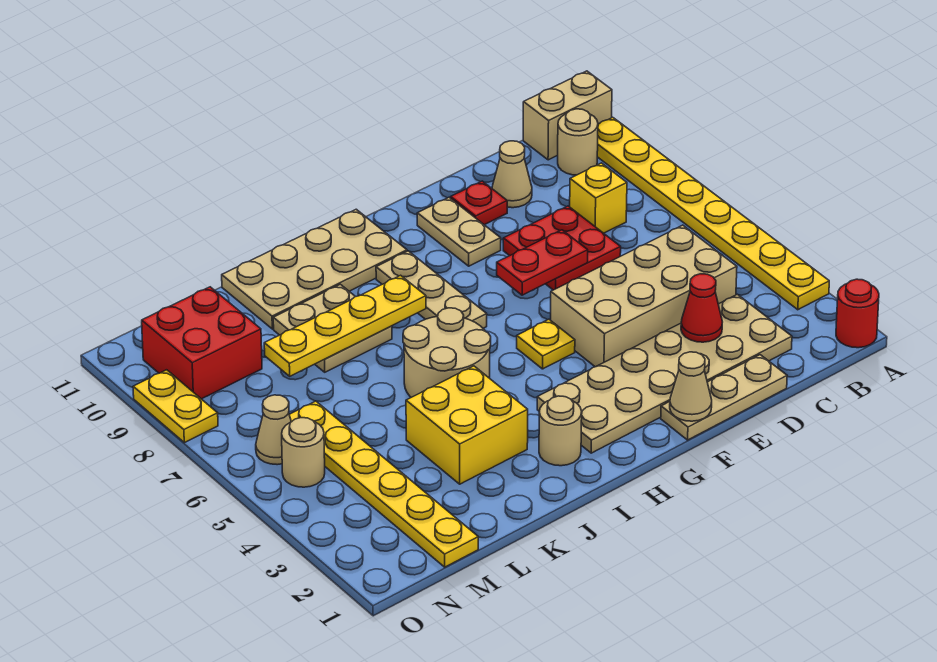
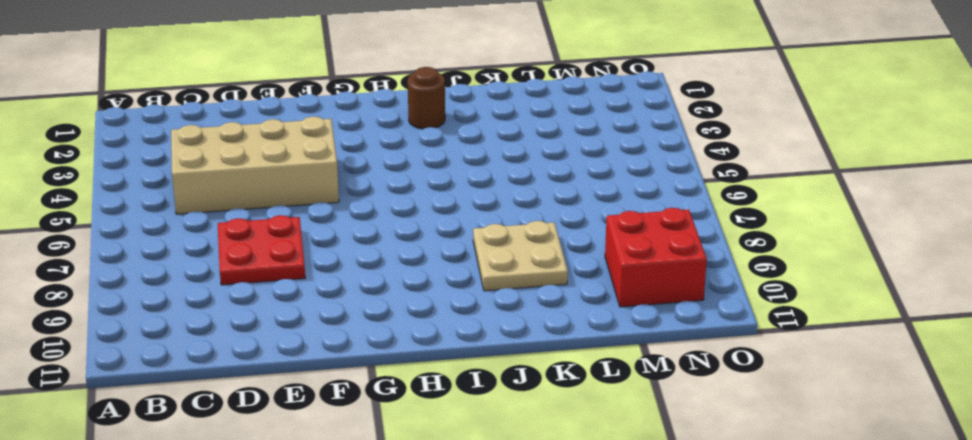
brown round brick I2 level 1 -> tan round brick I2 level 1
none -> red round brick A1 level 1
none -> yellow plate A3:A10 level 1
none -> tan brick A11:B11 level 1

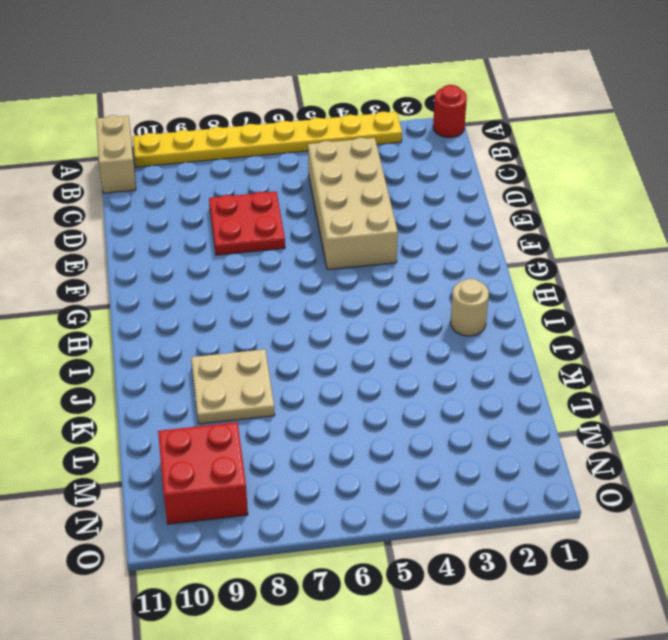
none -> tan round brick B10 level 1
none -> tan plate C2:H3 level 1
none -> yellow brick C8 level 1

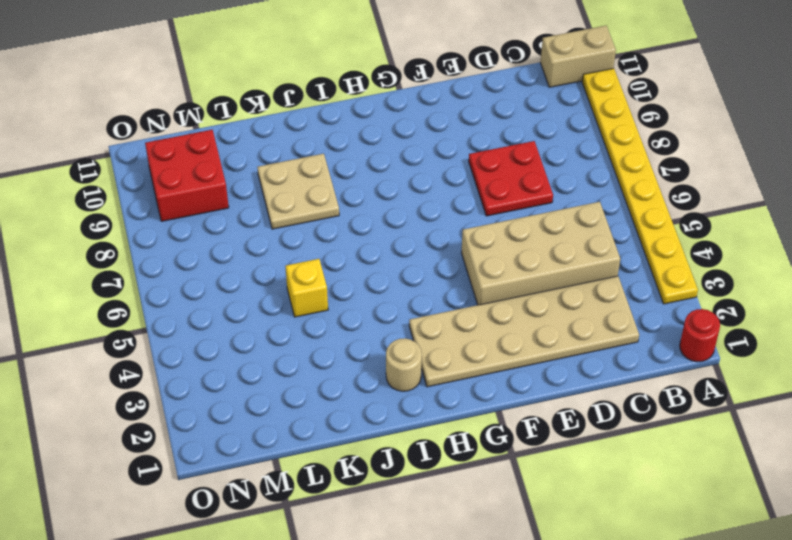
yellow brick K5 level 1 -> yellow brick C8 level 1
none -> tan round brick B10 level 1
none -> tan plate D1:F1 level 1
none -> tan cone D10 level 1

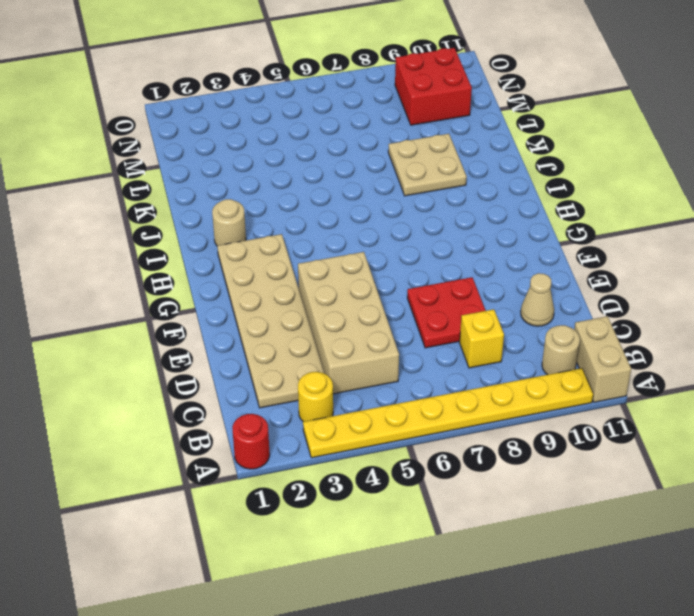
yellow round brick B3 level 1 -> none
none -> tan plate D1:F1 level 1
none -> red plate E10 level 1
none -> tan plate F9:F10 level 1

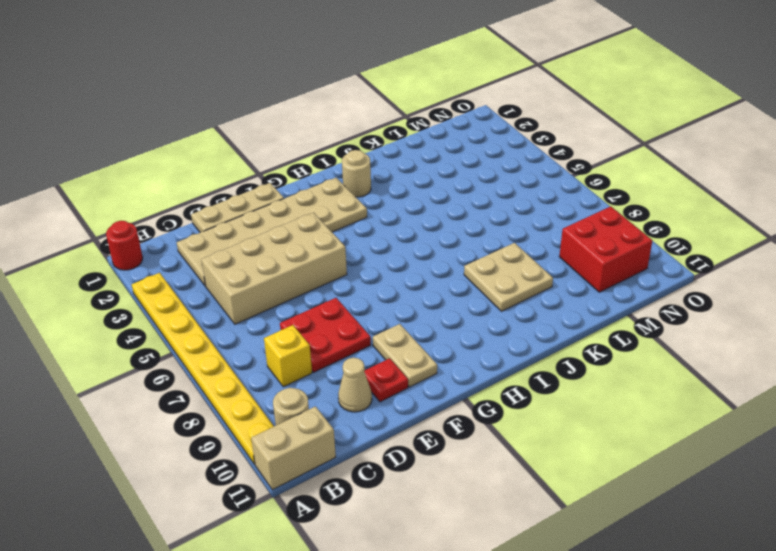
none -> yellow plate G5 level 1
none -> tan plate H7:H9 level 1
none -> tan plate H10:K11 level 1

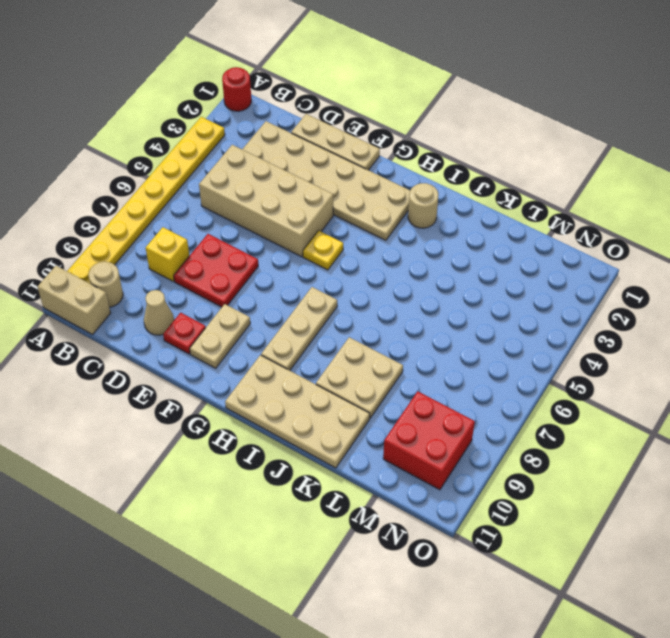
none -> tan round brick I5:J6 level 1
none -> yellow brick J3:K4 level 1
none -> yellow plate M1:M6 level 1

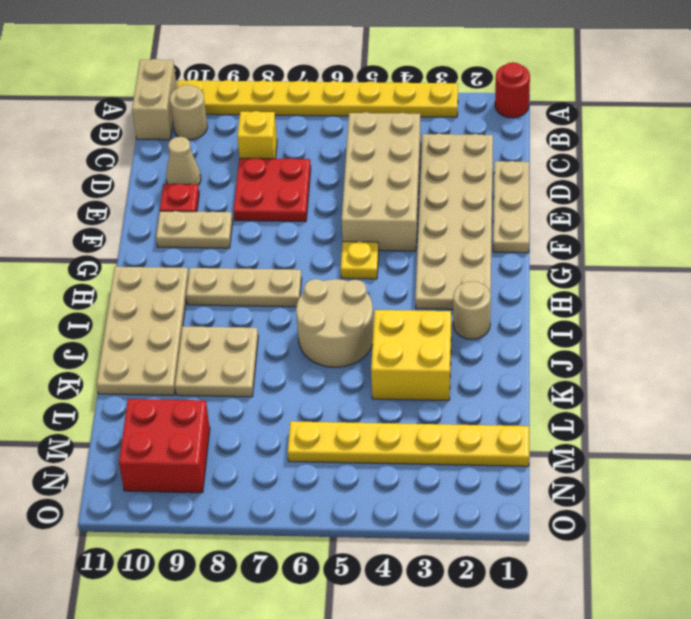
none -> tan round brick N5 level 1
none -> tan cone N6 level 1
none -> yellow plate O8:O9 level 1

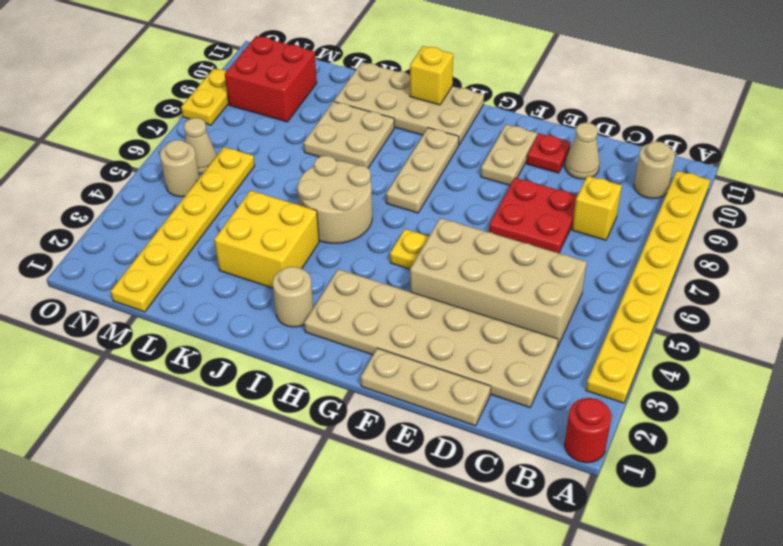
yellow brick I11 level 2 -> none
none -> tan brick A11:B11 level 1
none -> red cone D3 level 2
none -> red plate E7:F7 level 2

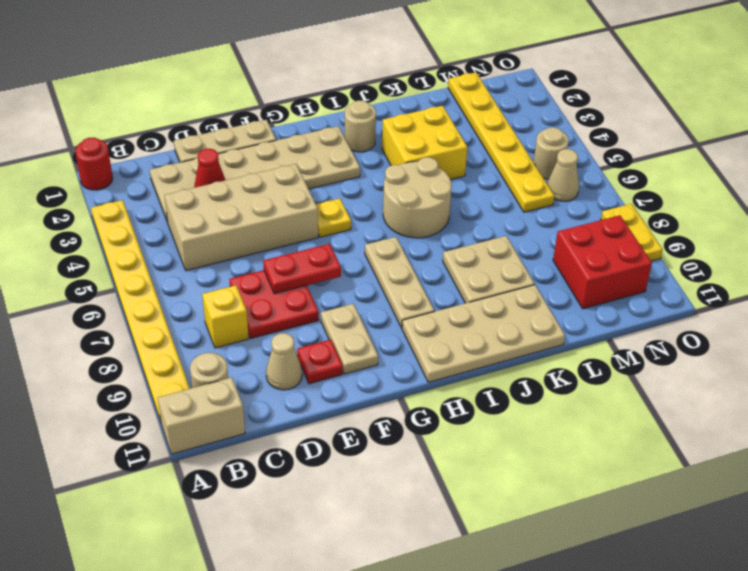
none -> tan cone F1 level 2
none -> yellow plate I8:L8 level 2

